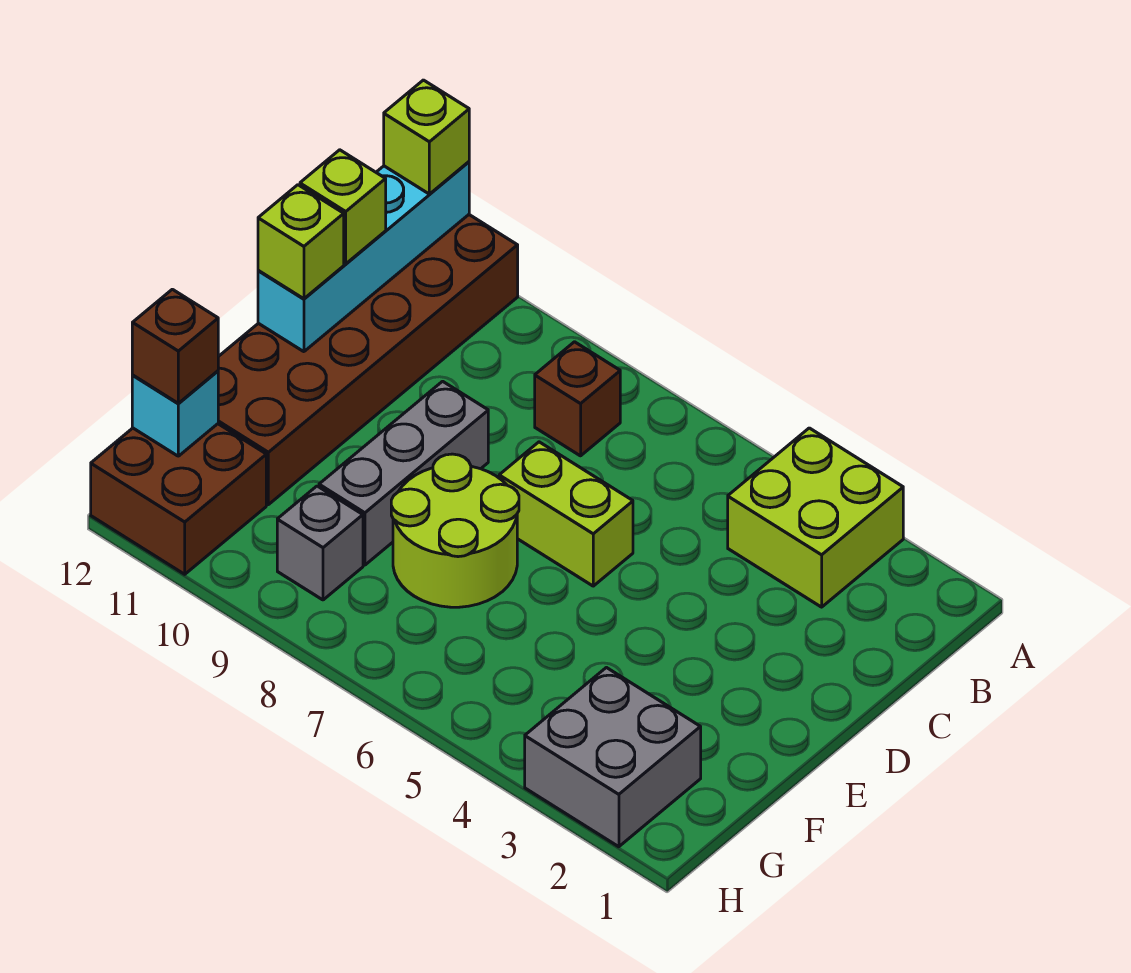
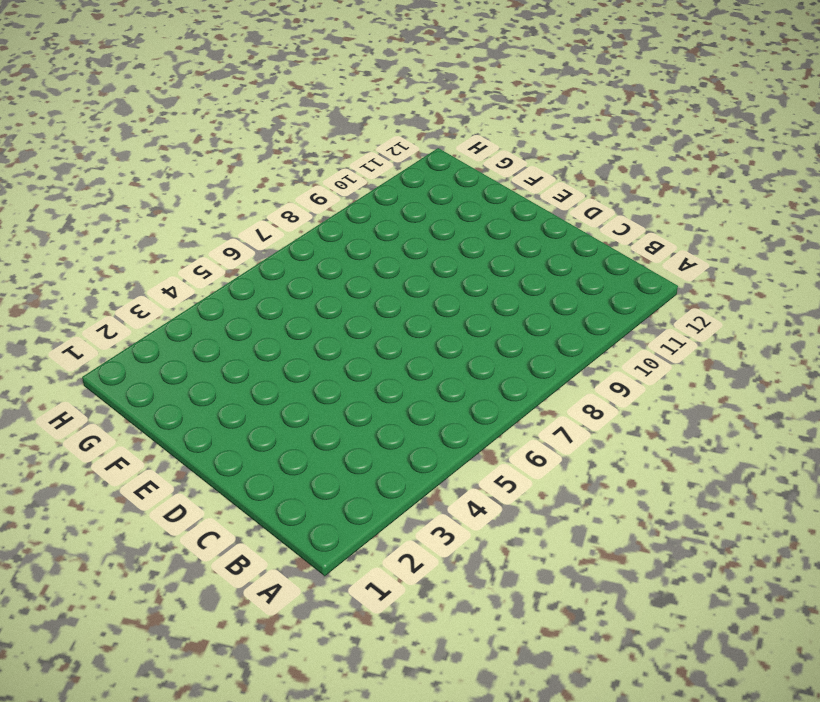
none -> lime brick A3:B4 level 1
none -> brown brick A11:F12 level 1
none -> brown brick B8 level 1

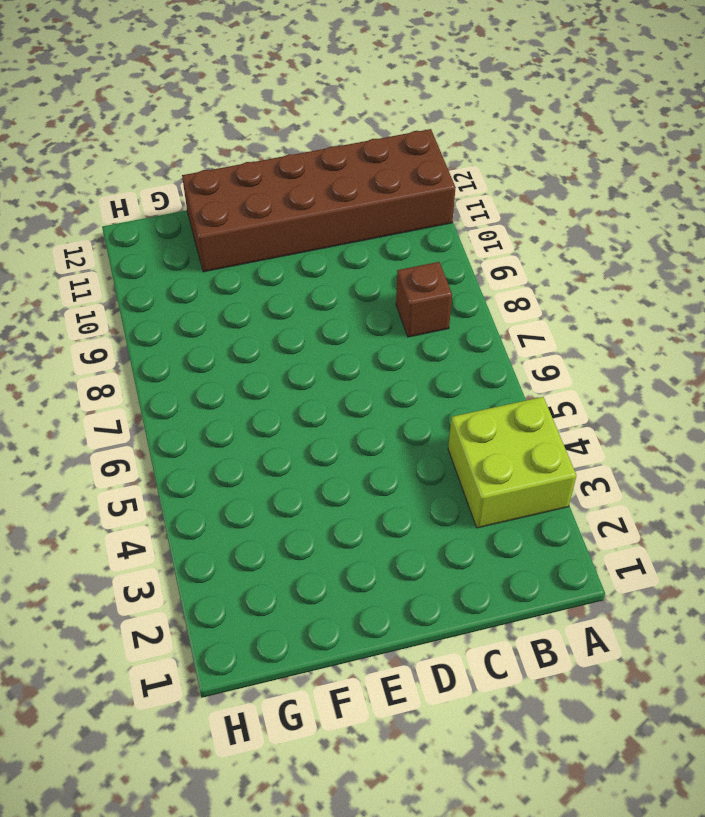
none -> lime brick D6:D7 level 1
none -> grey brick D9:F9 level 1
none -> lime round brick E7:F8 level 1

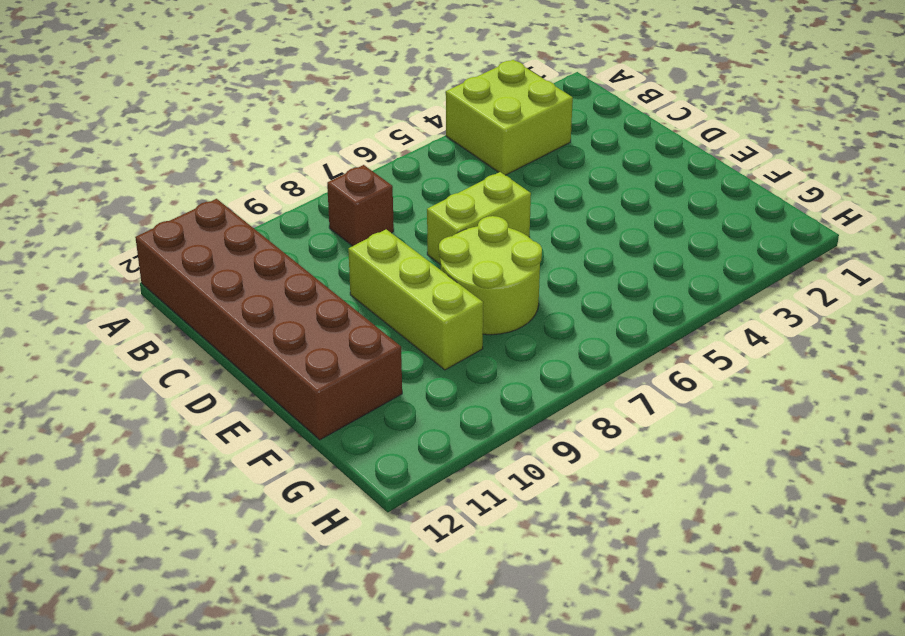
lime brick D9:F9 level 1 -> grey brick D9:F9 level 1
none -> grey brick G2:H3 level 1
none -> grey brick G9 level 1
none -> brown brick G11:H12 level 1

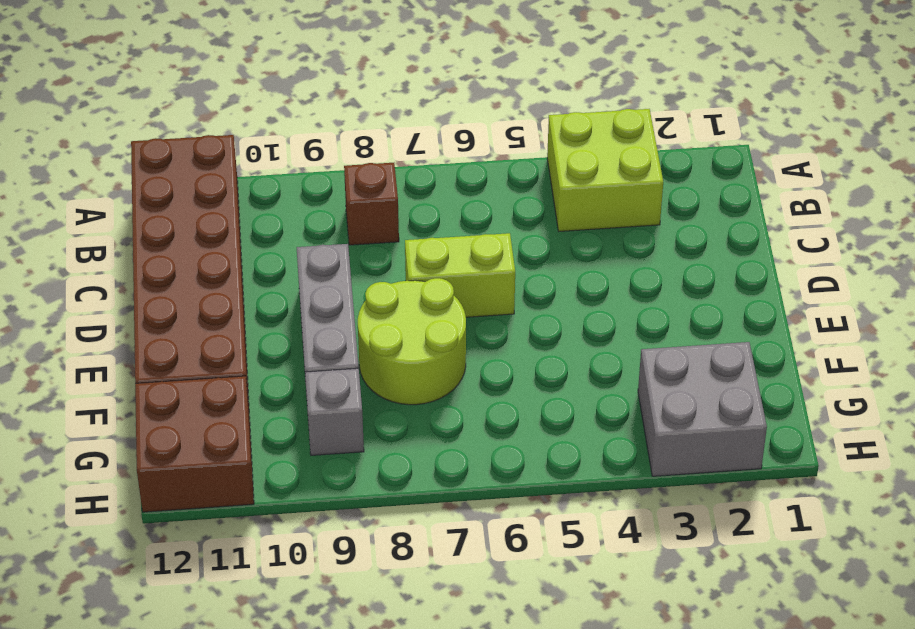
none -> cyan brick A12:D12 level 2
none -> cyan brick G12 level 2
none -> lime brick A12 level 3

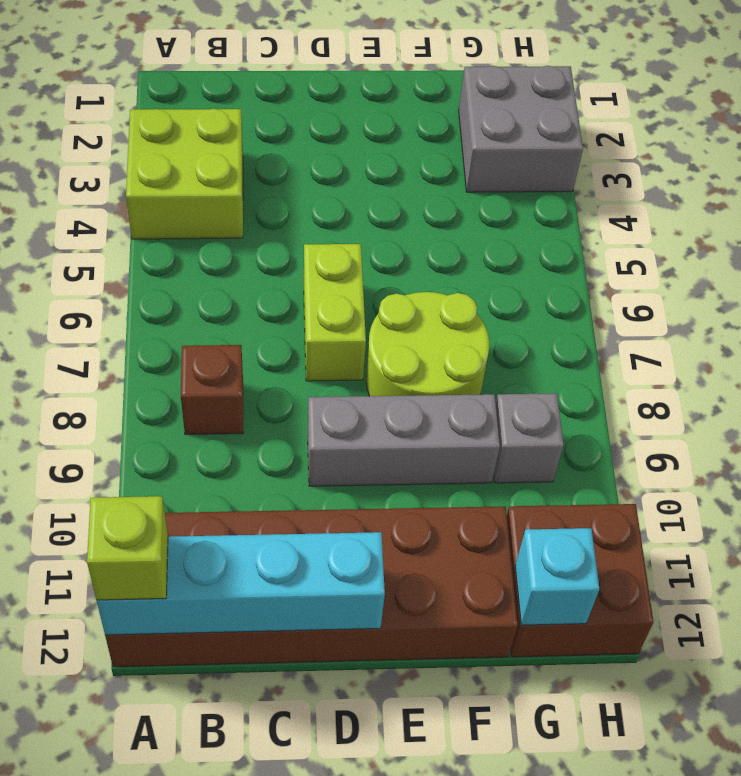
none -> lime brick C12 level 3
none -> lime brick D12 level 3
none -> brown brick G12 level 3

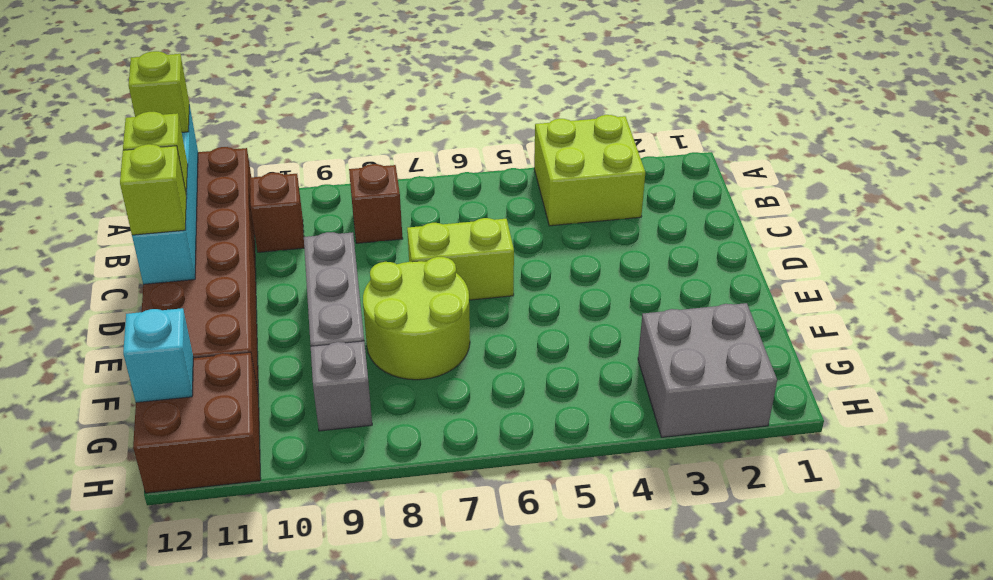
brown brick B10 level 1 -> brown brick G12 level 3

